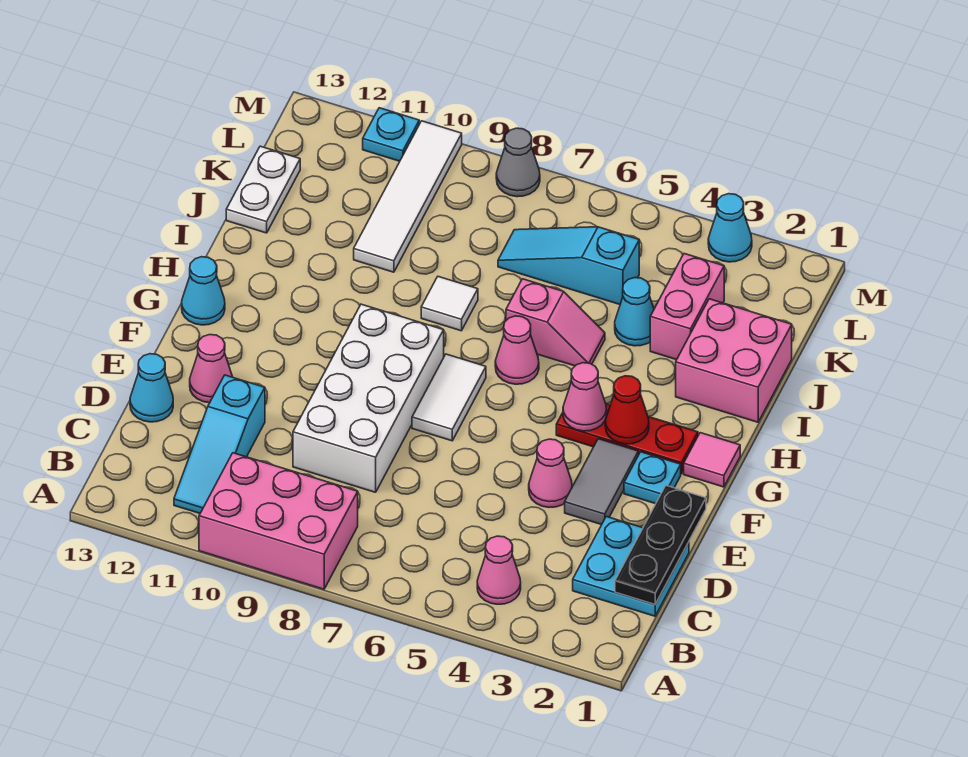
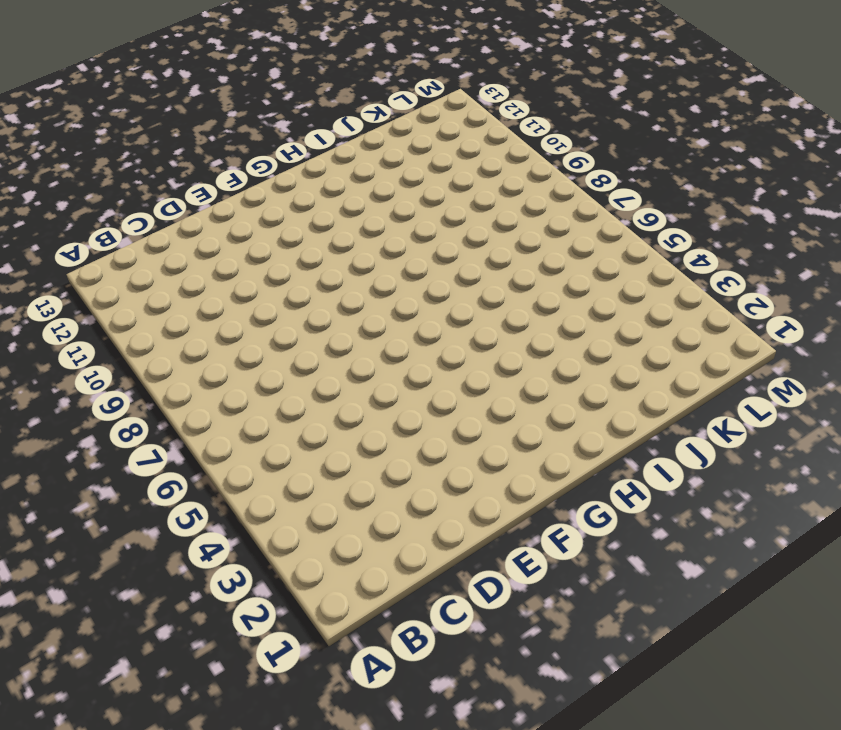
none -> pink brick A8:B10 level 1
none -> pink cone B4 level 1
none -> cyan slope B11:D11 level 1 top D

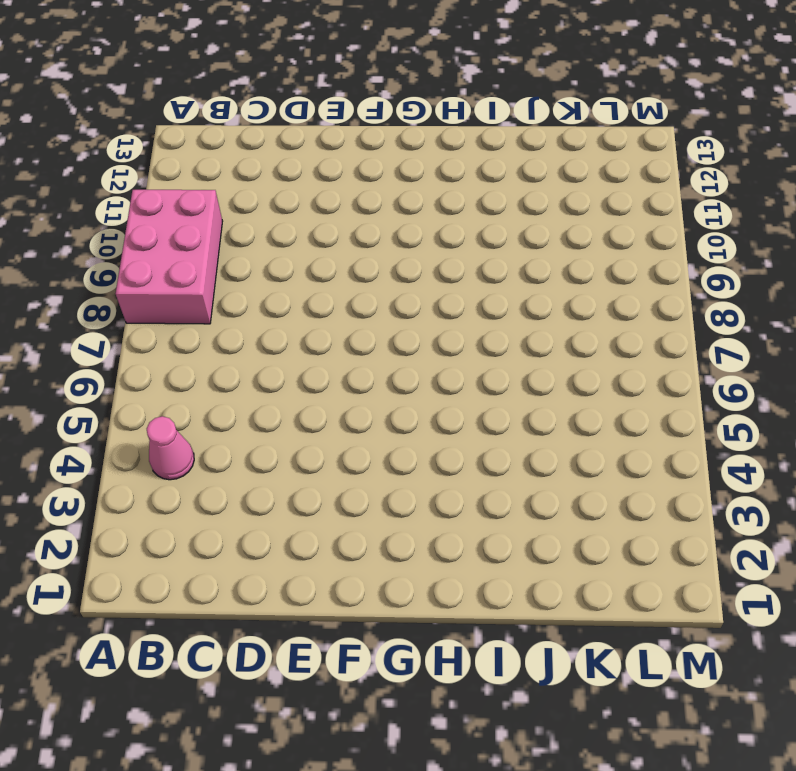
none -> cyan slope B11:D11 level 1 top D
none -> cyan plate C1:D2 level 1
none -> white brick D8:G9 level 1

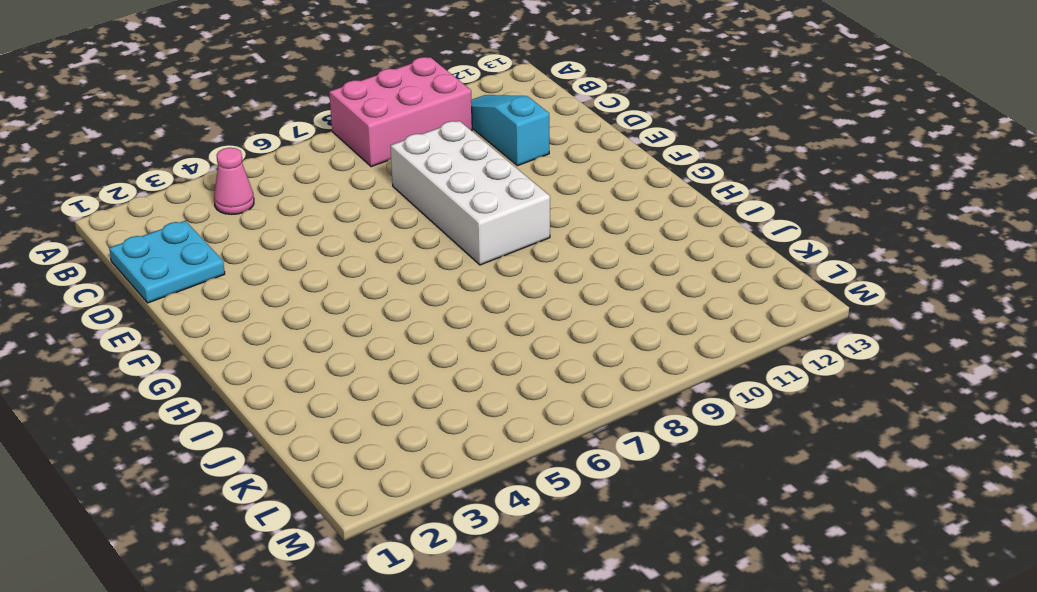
none -> cyan cone D13 level 1
none -> grey tile E3:F3 level 1
none -> pink cone E4 level 1

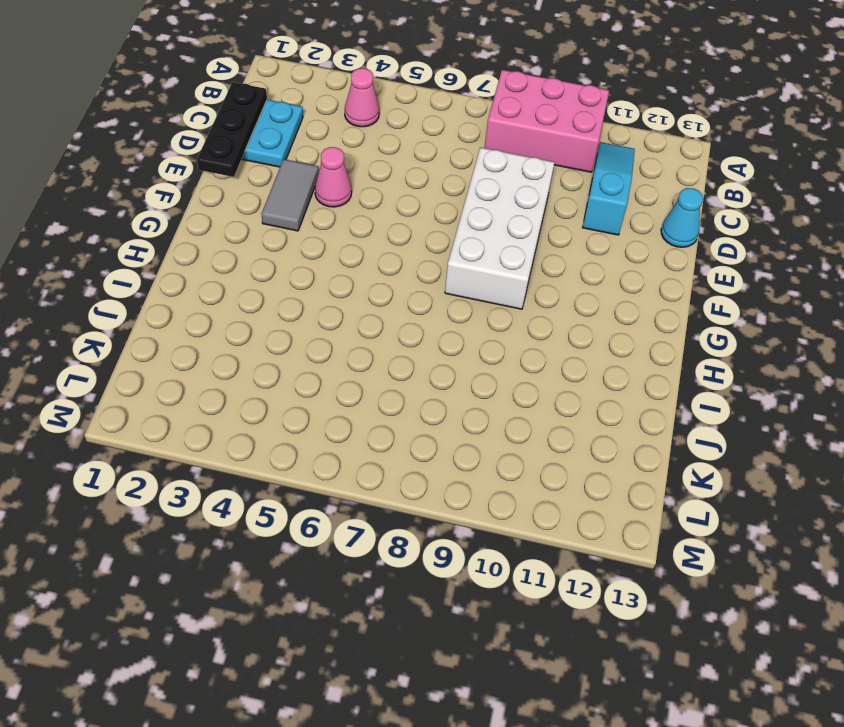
none -> pink cone E12 level 1
none -> cyan plate F2 level 1
none -> white tile F7:G7 level 1

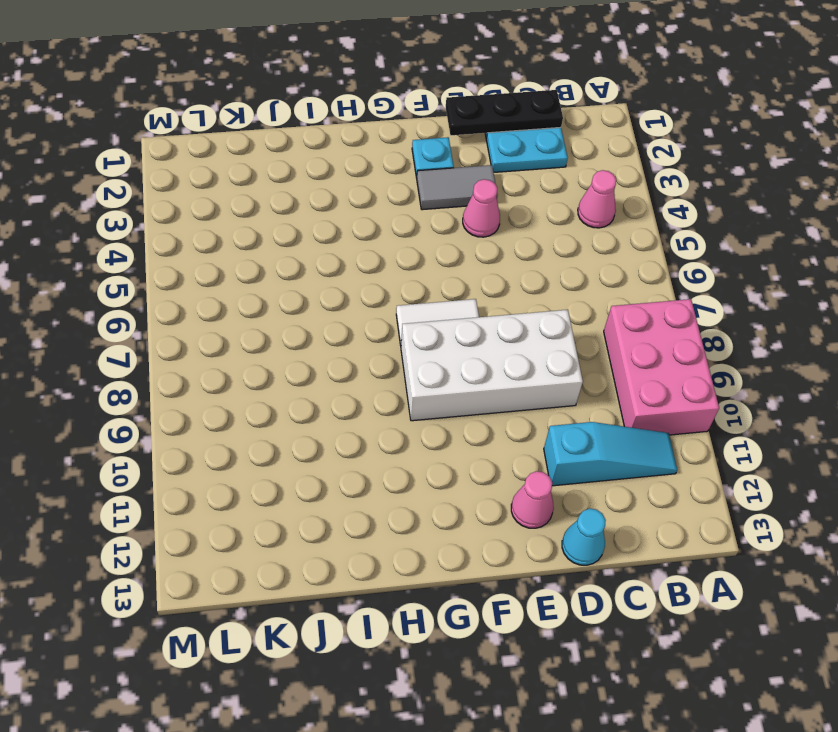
none -> pink tile G1 level 1
none -> red plate G2:G4 level 1
none -> cyan cone G13 level 1

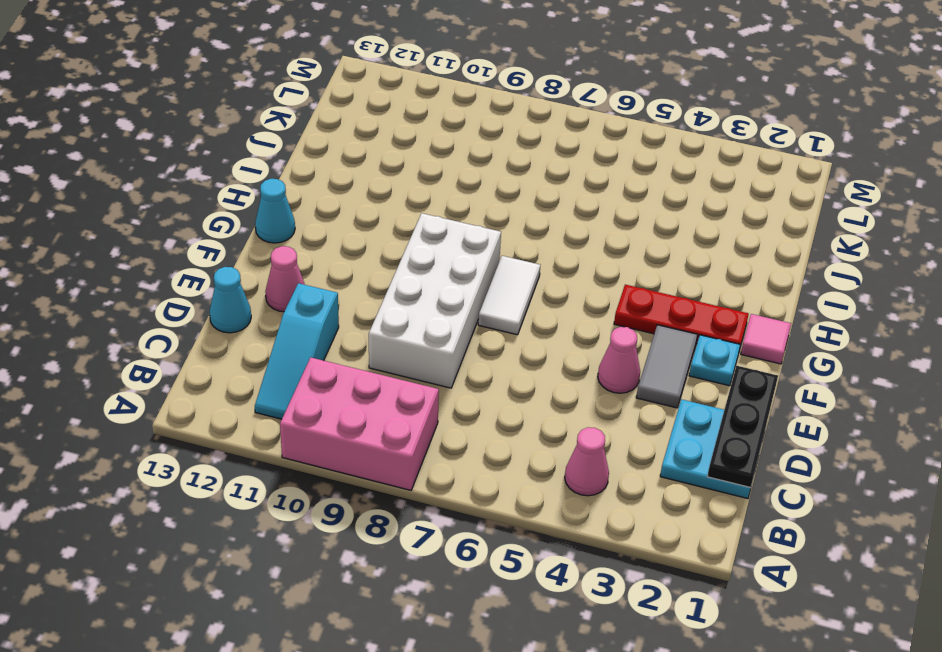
none -> pink cone H6 level 1
none -> pink brick I1:J2 level 1
none -> pink slope I5:I6 level 1 top 6

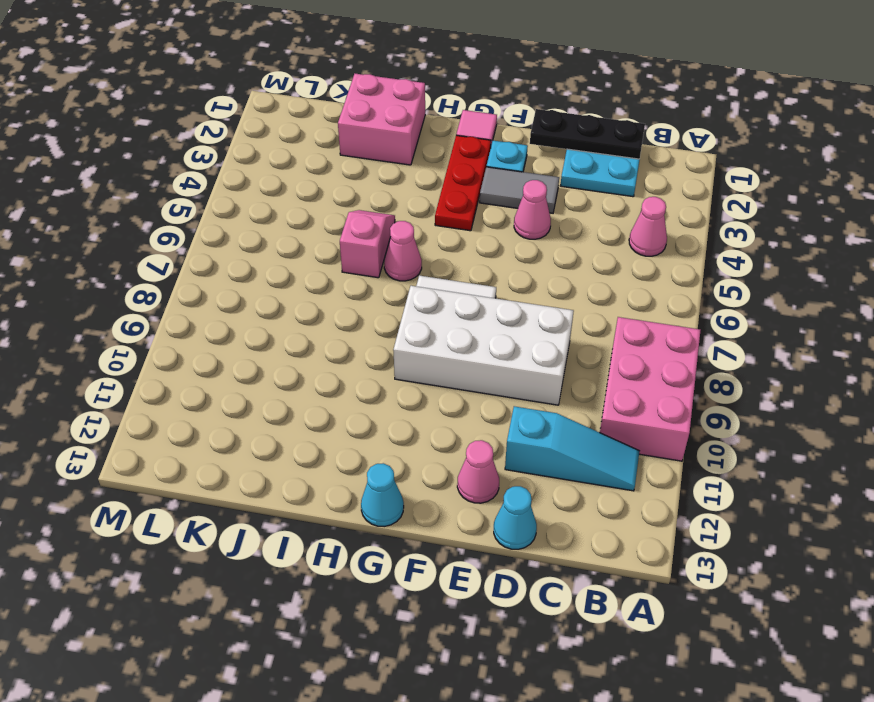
none -> white tile I8 level 1
none -> pink brick J3:K3 level 1
none -> cyan cone J4 level 1

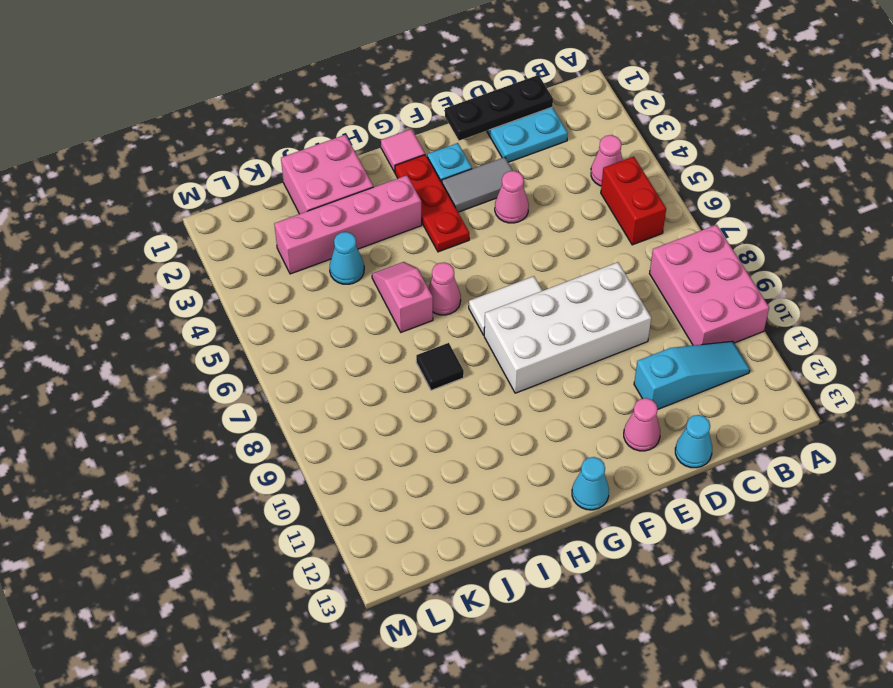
red brick B5:B6 level 1 -> none
pink brick H3:K3 level 1 -> pink brick J3:K3 level 1
black tile I8 level 1 -> white tile I8 level 1
none -> white tile J10:M10 level 1
none -> white plate J13:K13 level 1
none -> cyan slope K5:K7 level 1 top 5

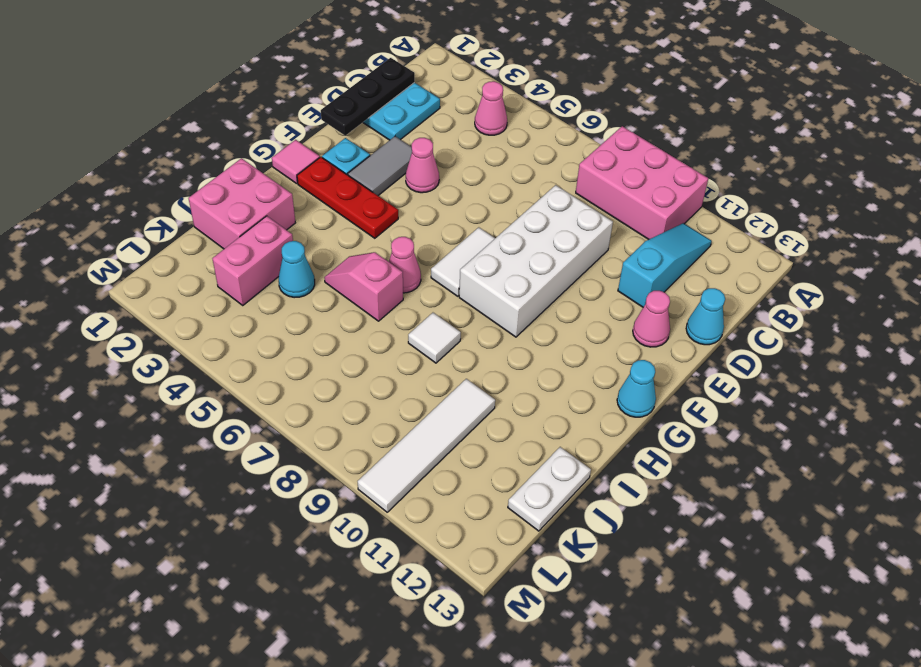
none -> cyan slope K5:K7 level 1 top 5
none -> cyan cone M3 level 1
none -> grey cone M8 level 1

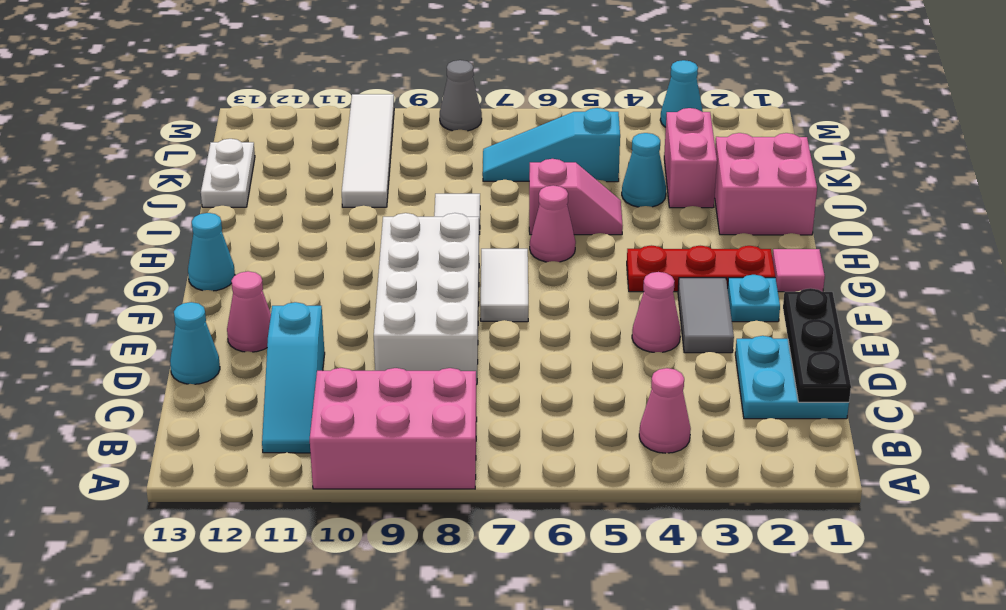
none -> cyan plate M11 level 1
none -> red cone G3 level 2
none -> pink cone G4 level 2

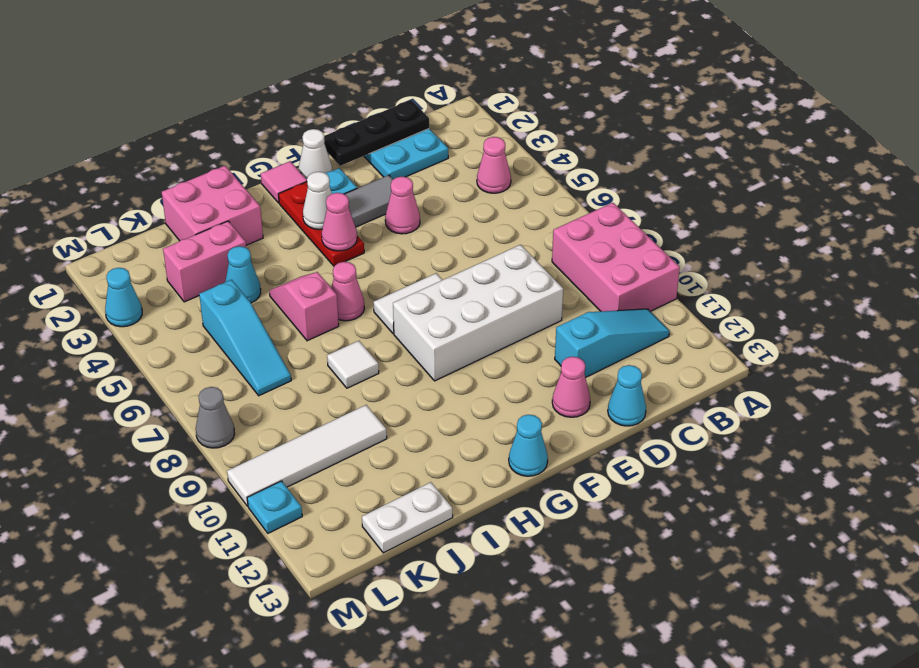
white cone F1 level 1 -> none
white cone G3 level 2 -> red cone G3 level 2

